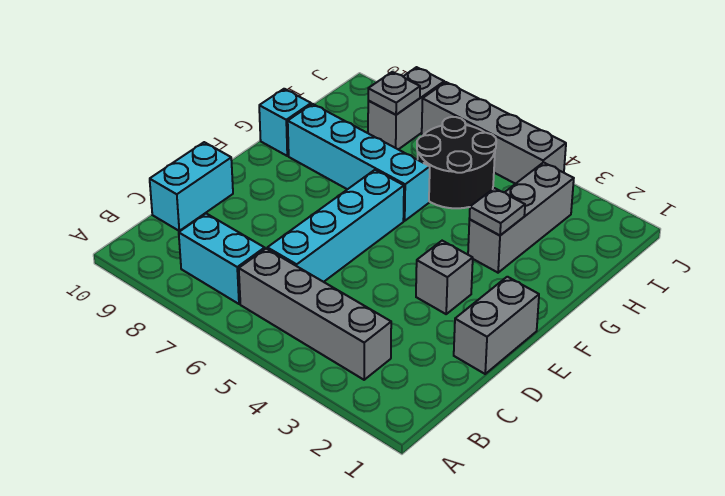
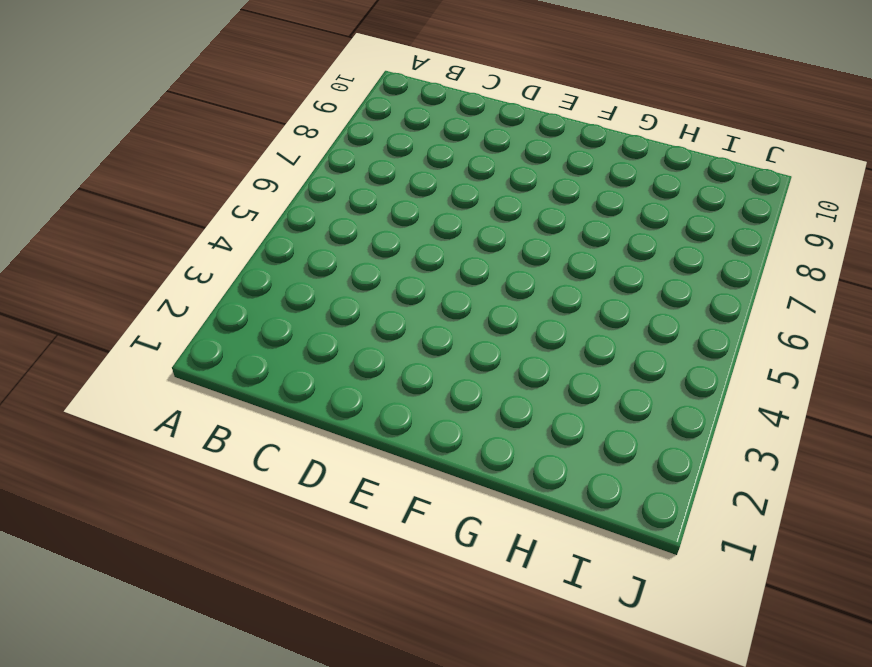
none -> grey brick B3:B6 level 1
none -> cyan brick B7:B8 level 1
none -> cyan brick C6:F6 level 1

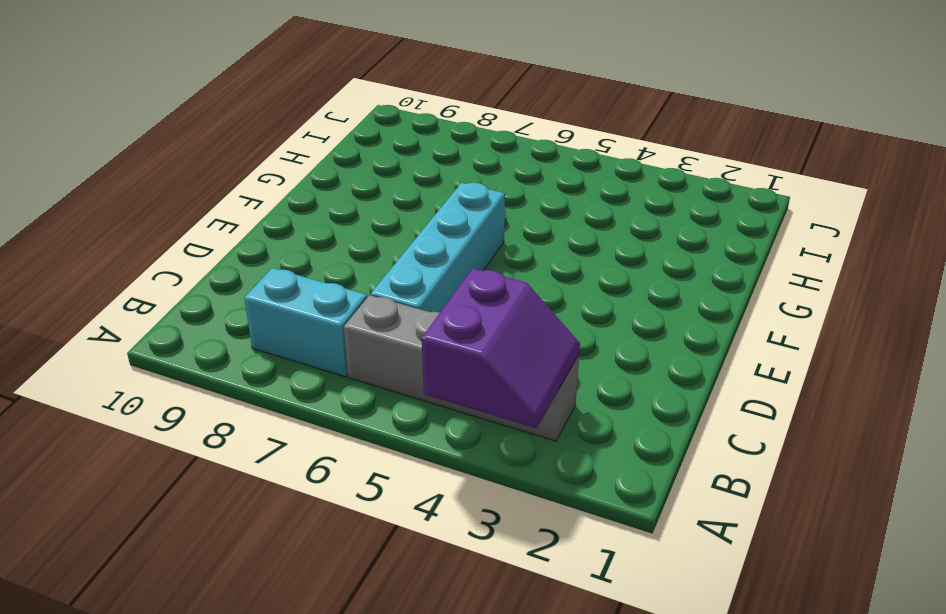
purple slope A3:B4 level 2 top 4 -> none
none -> cyan brick C10:D10 level 1
none -> grey brick D1:E1 level 1
none -> grey brick E3 level 1

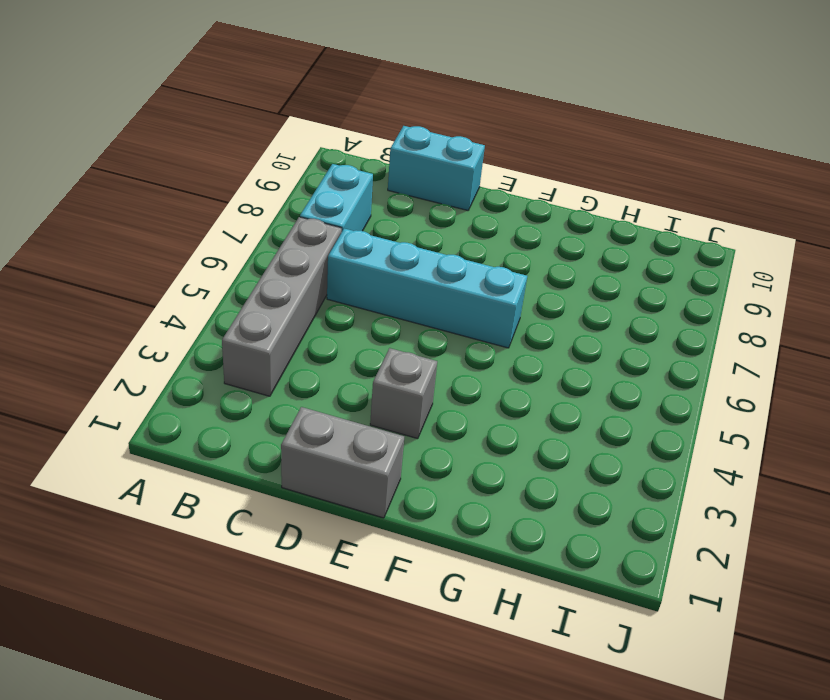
none -> grey brick G3:I3 level 1
none -> cyan brick G6:G9 level 1
none -> cyan brick G10 level 1

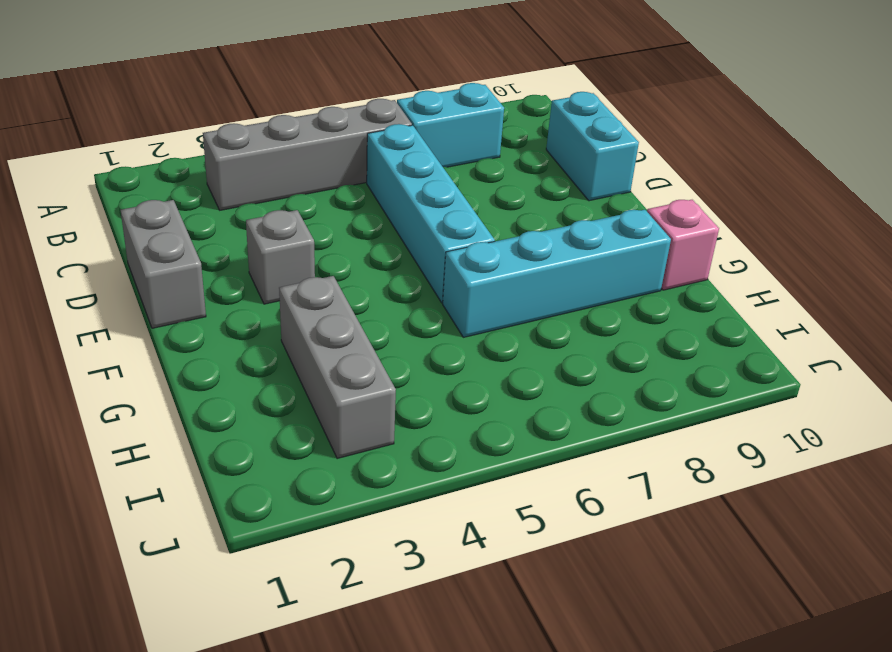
pink brick G10 level 1 -> cyan brick G10 level 1
none -> black round brick H5:I6 level 1
none -> grey brick I8:J8 level 1
none -> grey brick J4:J7 level 1

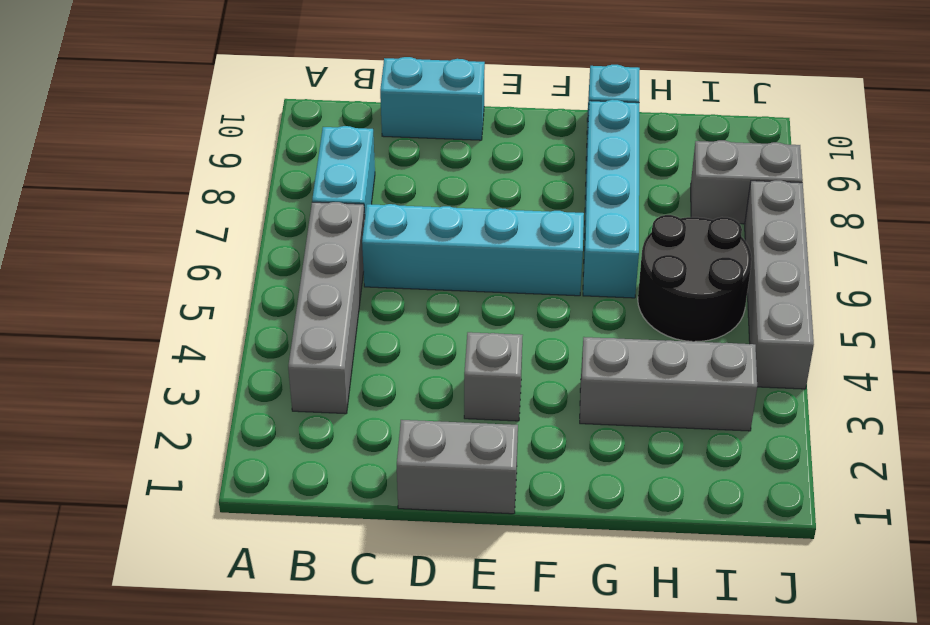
none -> grey plate G3 level 2
none -> grey plate I8 level 2

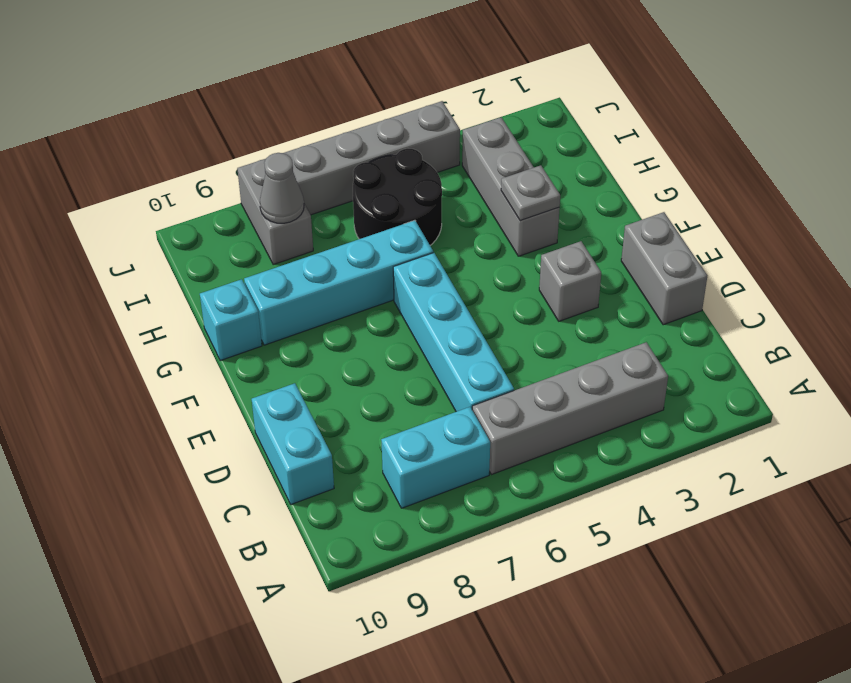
grey cone I8 level 2 -> grey plate I8 level 2

